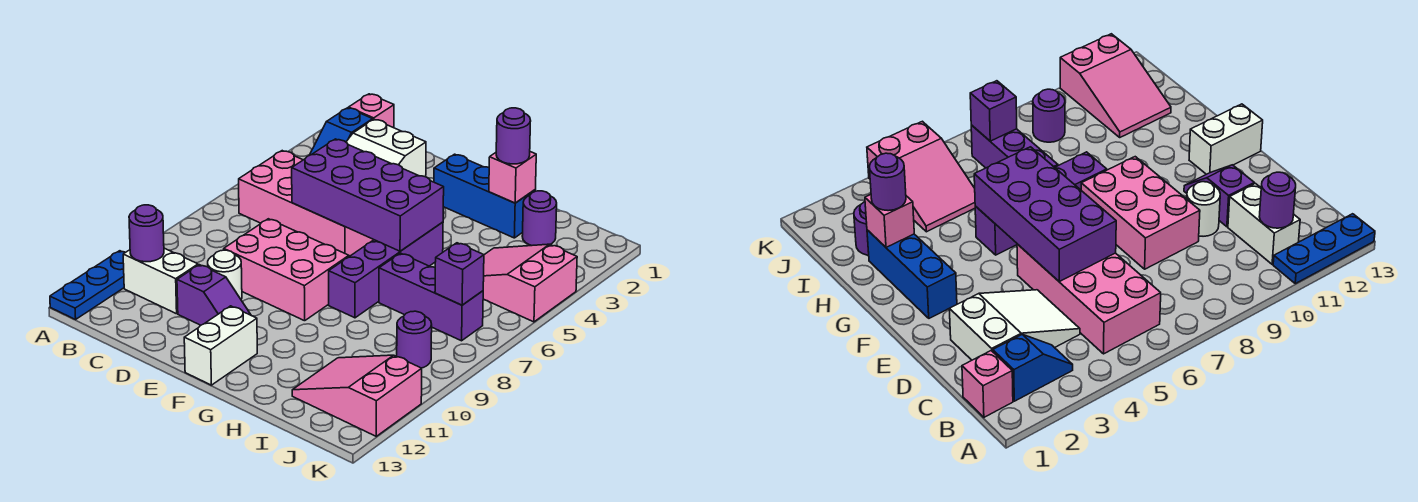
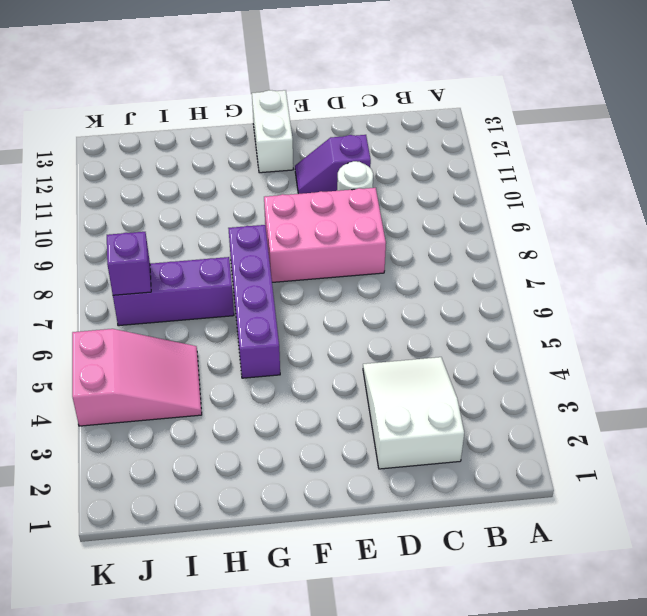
none -> blue plate A11:A13 level 1
none -> pink brick B1 level 1
none -> blue slope B2:B3 level 1 top 2

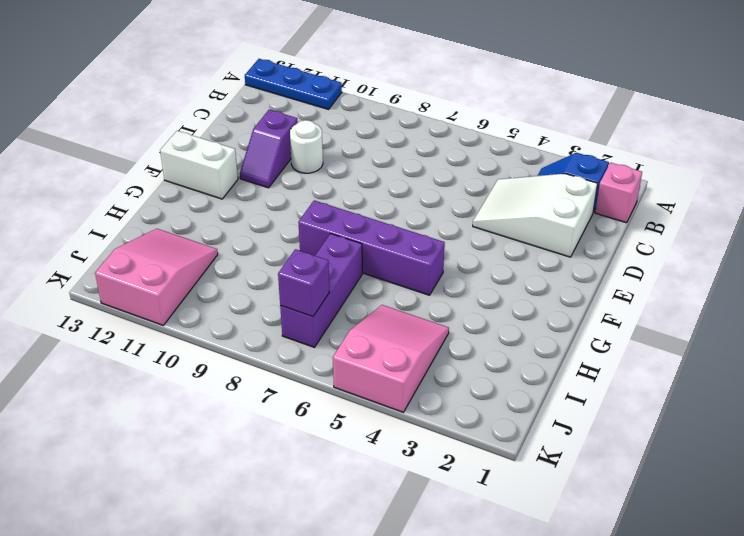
none -> pink brick B5:E6 level 1
none -> white brick B11:C11 level 1
none -> pink brick D8:F9 level 1

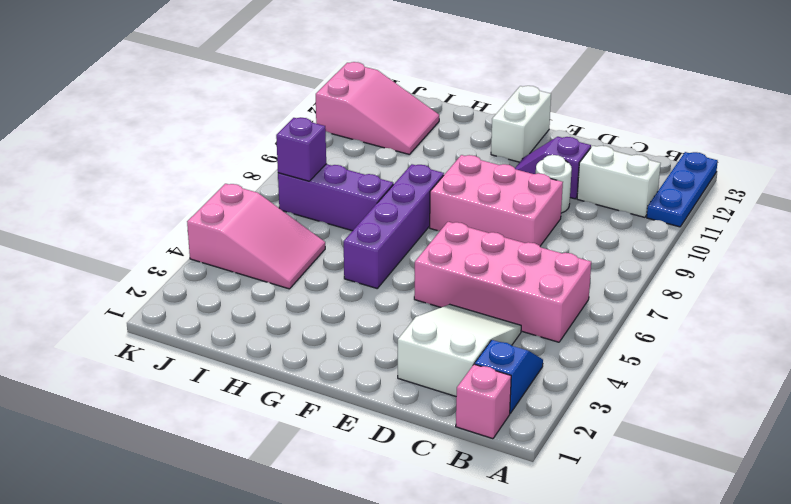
none -> blue brick F2:H2 level 1
none -> purple round brick I2 level 1
none -> purple round brick J9 level 1

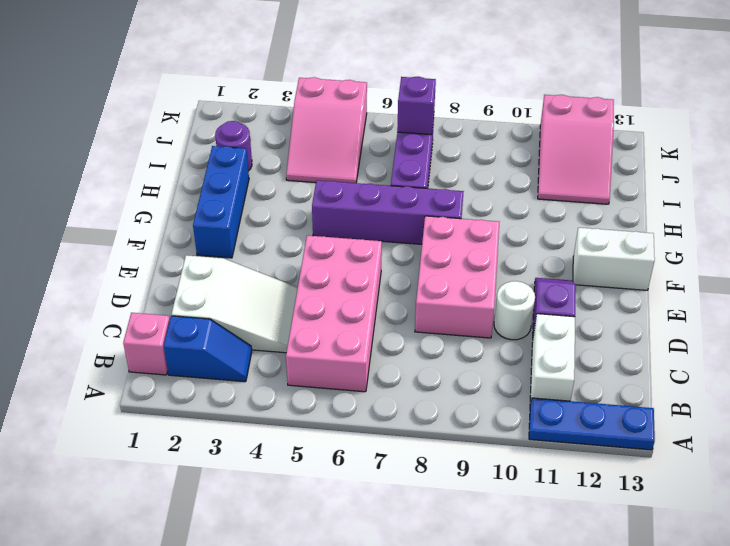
none -> purple round brick J9 level 1
none -> purple round brick B11 level 2
none -> purple brick D5:G6 level 2

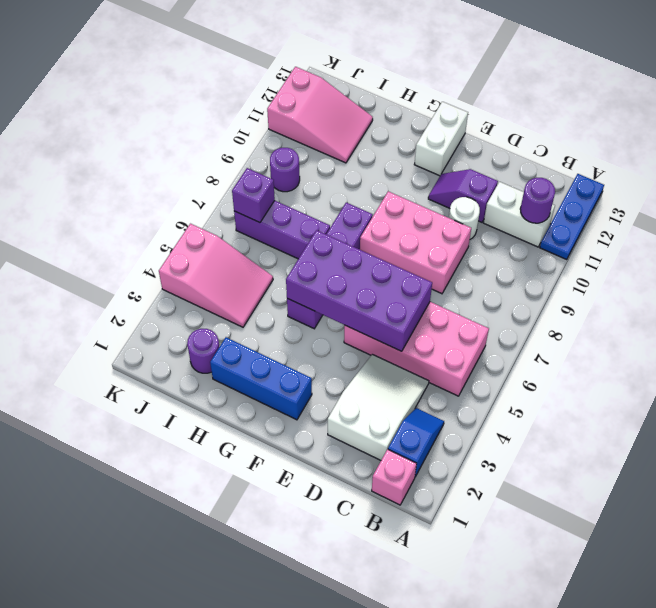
none -> pink brick H2 level 2
none -> purple round brick H2 level 3

